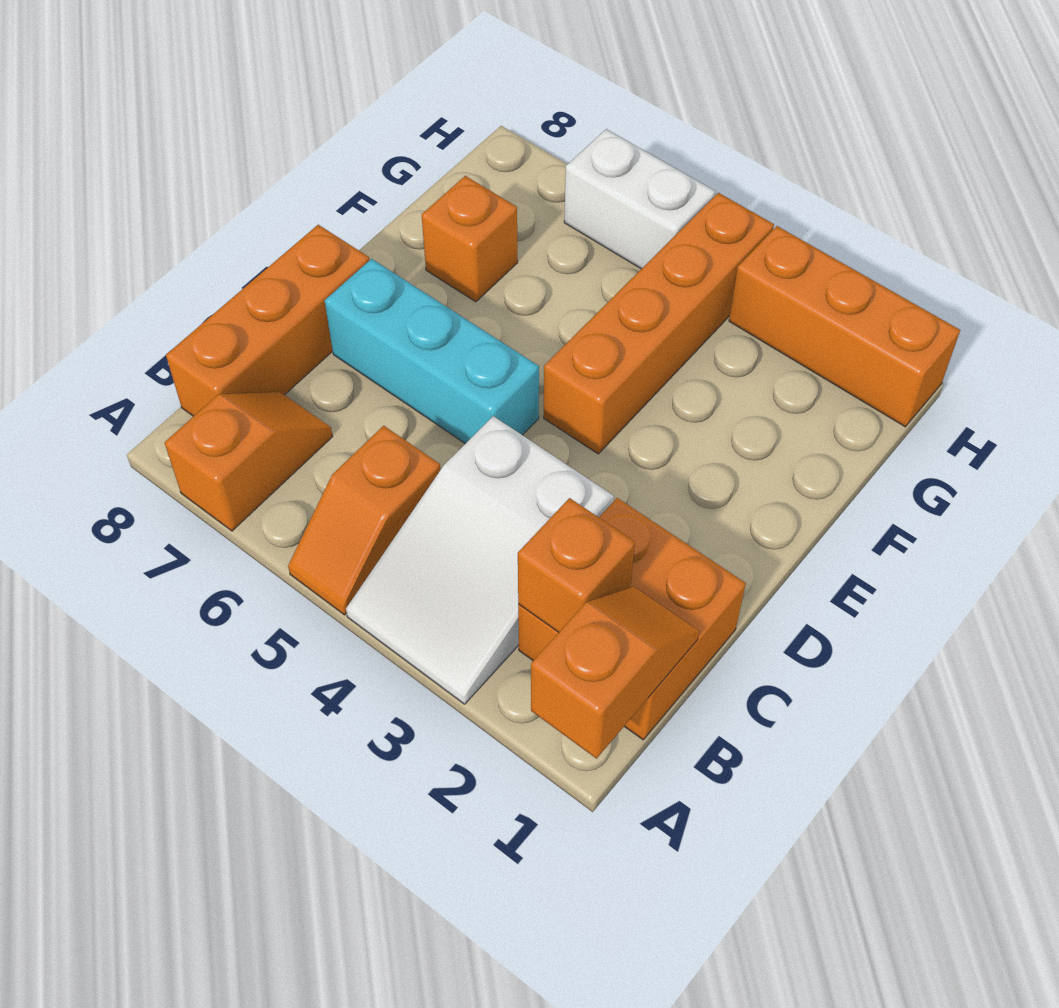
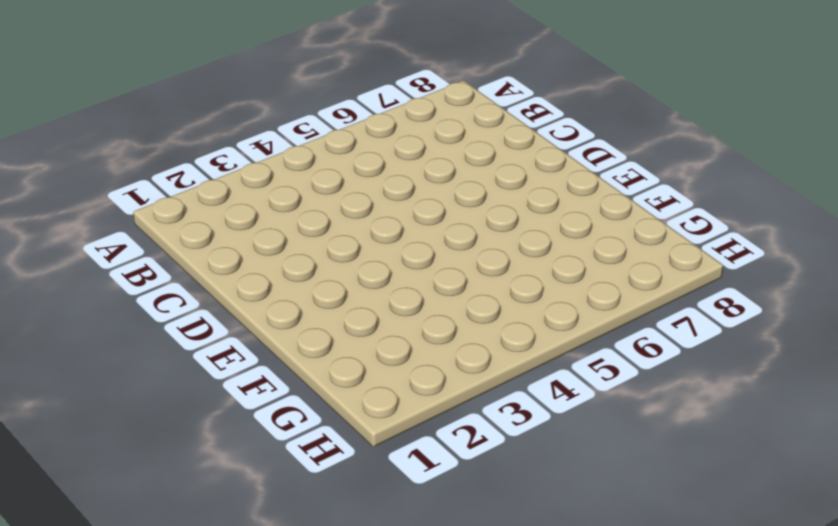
none -> white slope A3:C4 level 1 top C
none -> orange slope A5:B5 level 1 top B
none -> orange slope A7:B7 level 1 top A

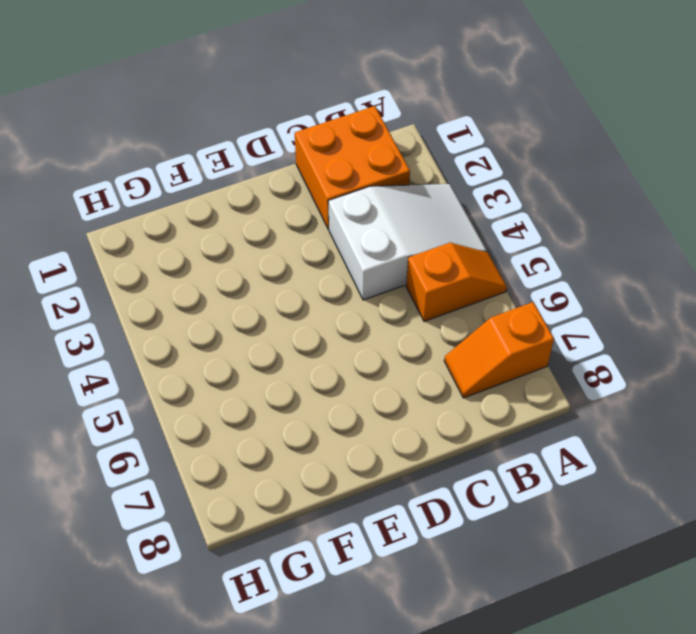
none -> orange brick B8:D8 level 1
none -> cyan brick D5:D7 level 1
none -> orange brick E4:H4 level 1

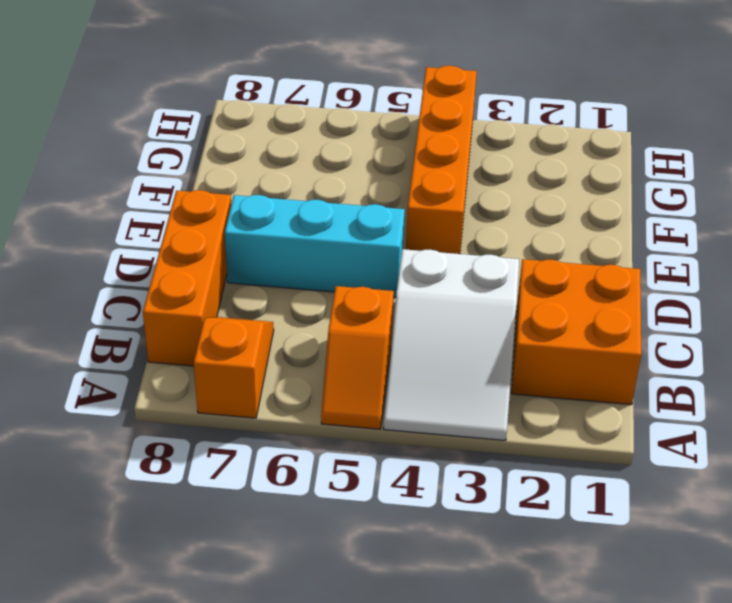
none -> orange brick F7 level 1
none -> orange brick H1:H3 level 1
none -> white brick H5:H6 level 1

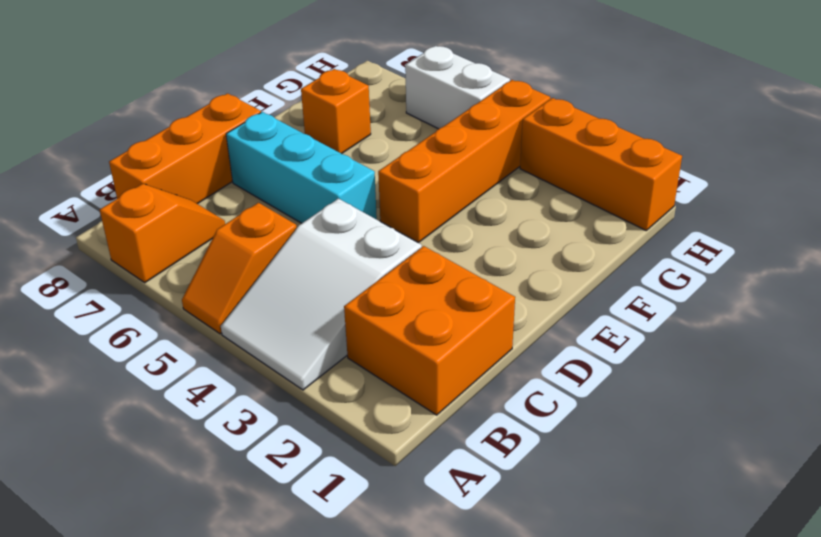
none -> orange slope A1:B1 level 2 top A
none -> orange brick B2 level 2

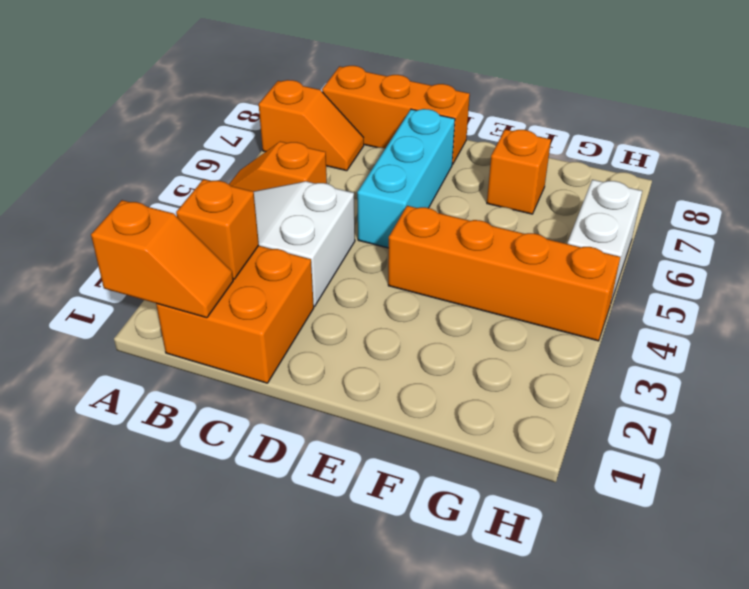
none -> orange brick H1:H3 level 1

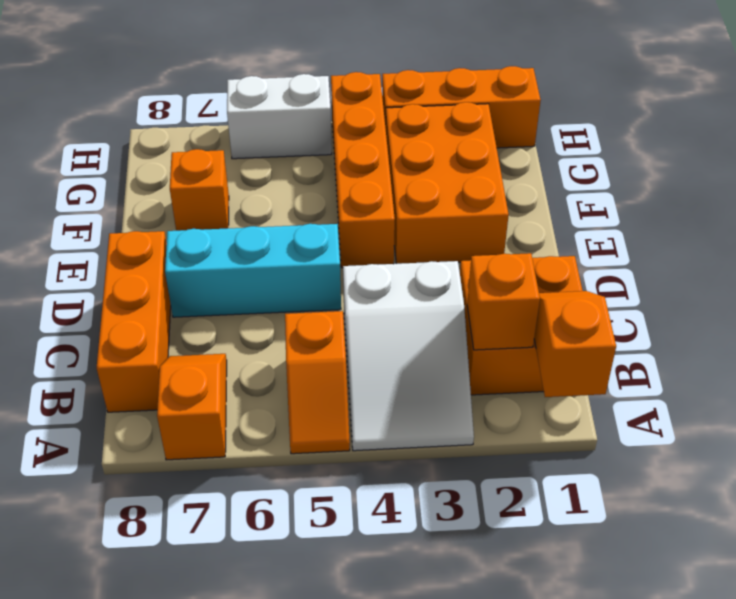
orange brick E2:G3 level 1 -> none

